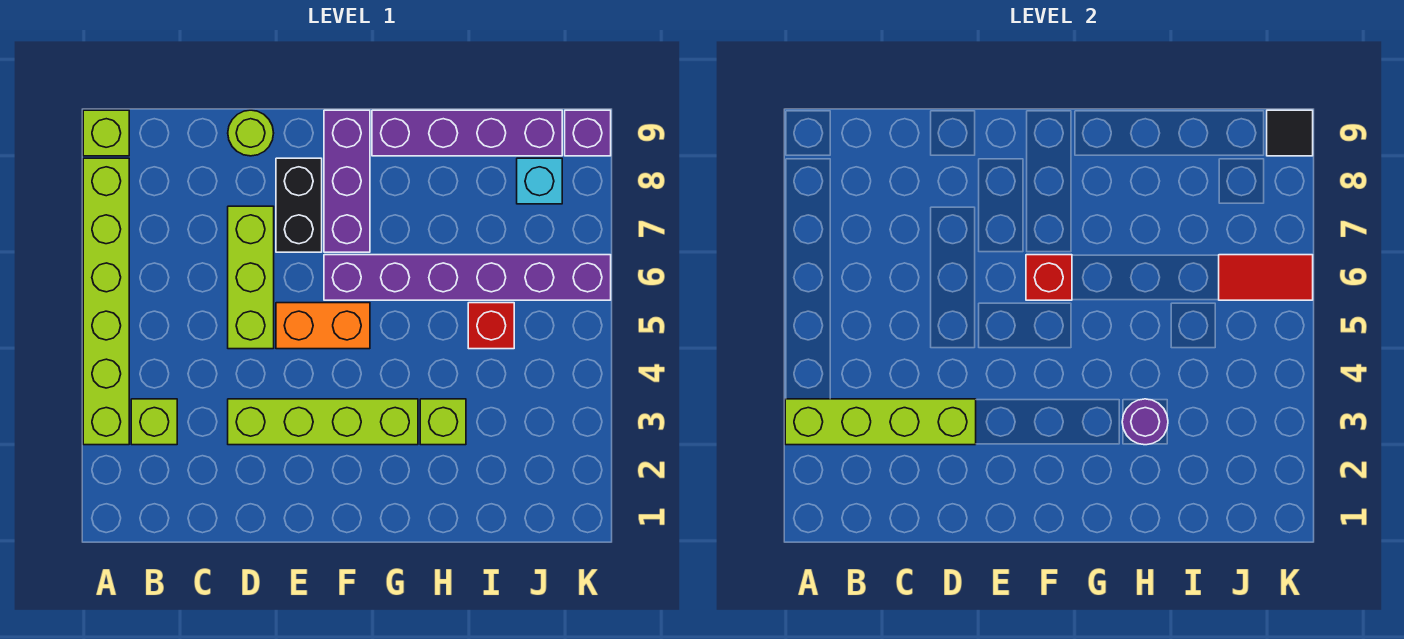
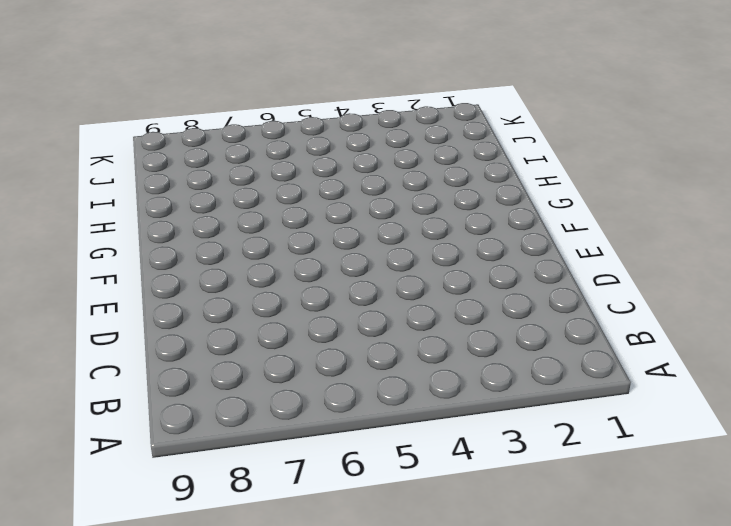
none -> lime brick A3:A8 level 1
none -> lime brick A9 level 1
none -> lime brick B3 level 1

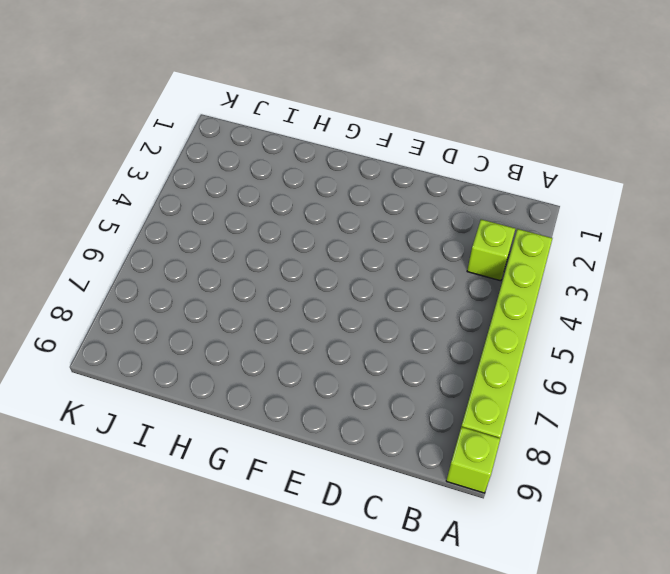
none -> lime brick D3:G3 level 1
none -> lime brick D5:D7 level 1
none -> lime round brick D9 level 1

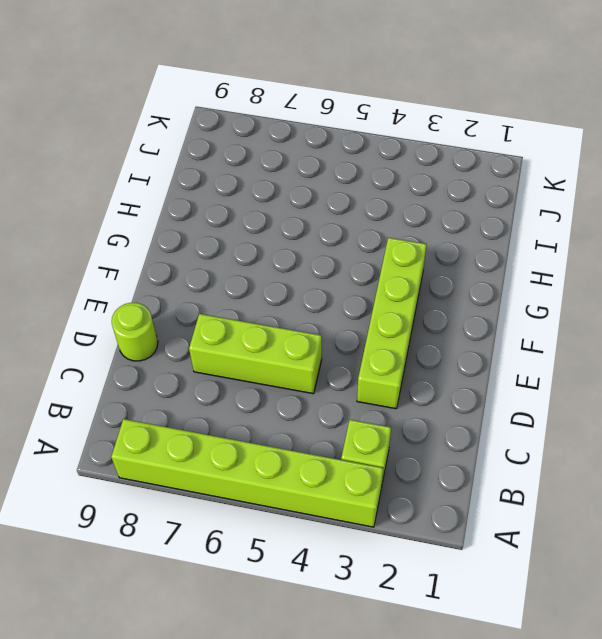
none -> lime brick A9 level 1
none -> orange brick E5:F5 level 1
none -> black brick E7:E8 level 1

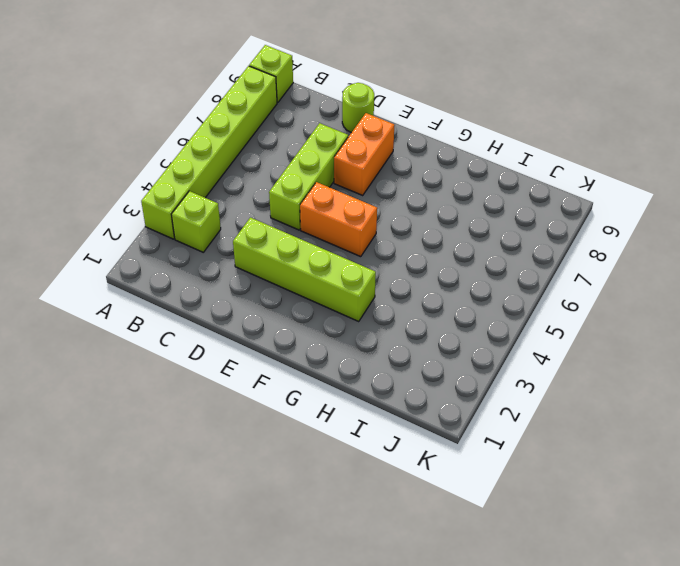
orange brick E7:E8 level 1 -> black brick E7:E8 level 1
none -> purple brick F6:K6 level 1
none -> purple brick F7:F9 level 1
none -> purple brick G9:J9 level 1

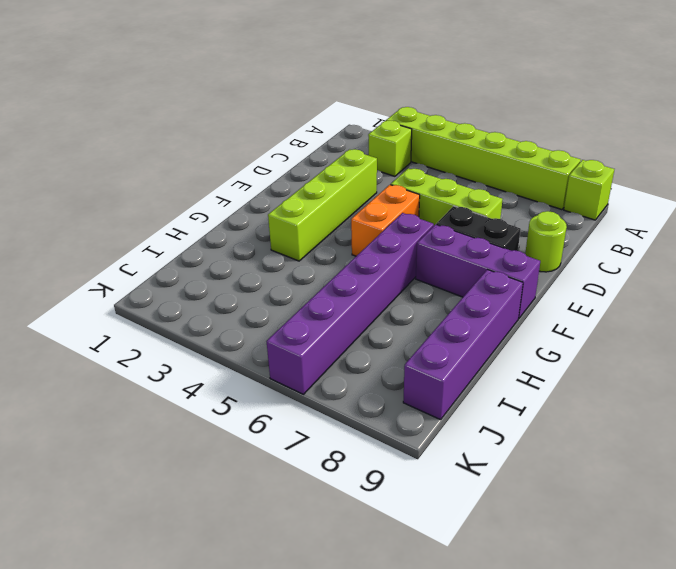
none -> lime brick H3 level 1
none -> red brick I5 level 1
none -> cyan brick J8 level 1

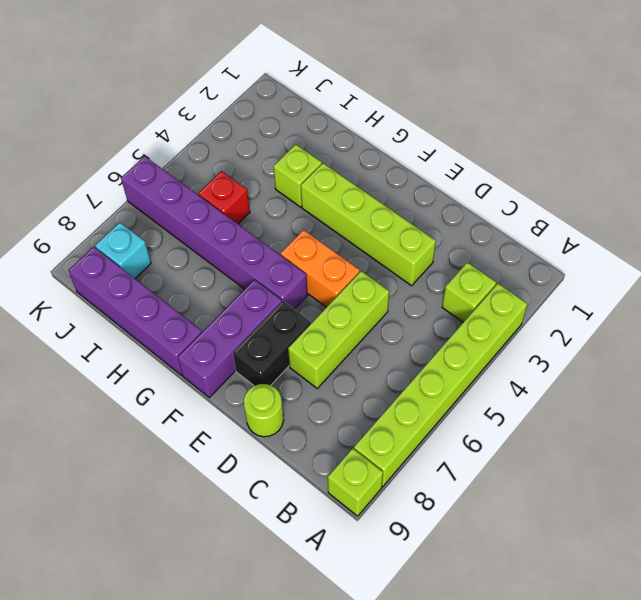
none -> purple brick K9 level 1
none -> lime brick A3:D3 level 2
none -> red brick F6 level 2

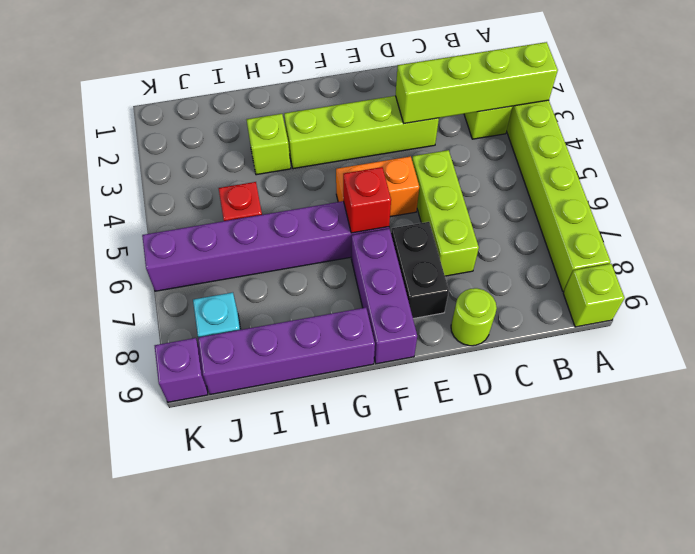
none -> purple round brick H3 level 2
none -> red tile J6:K6 level 2
none -> black tile K9 level 2

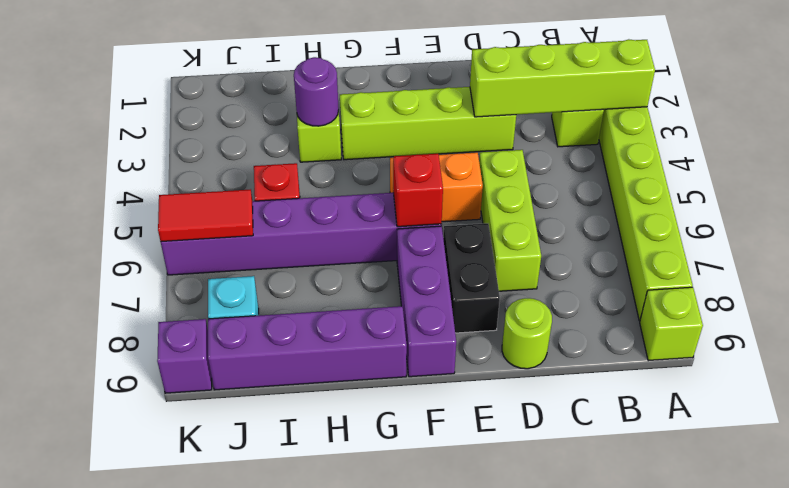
none -> black tile K9 level 2

